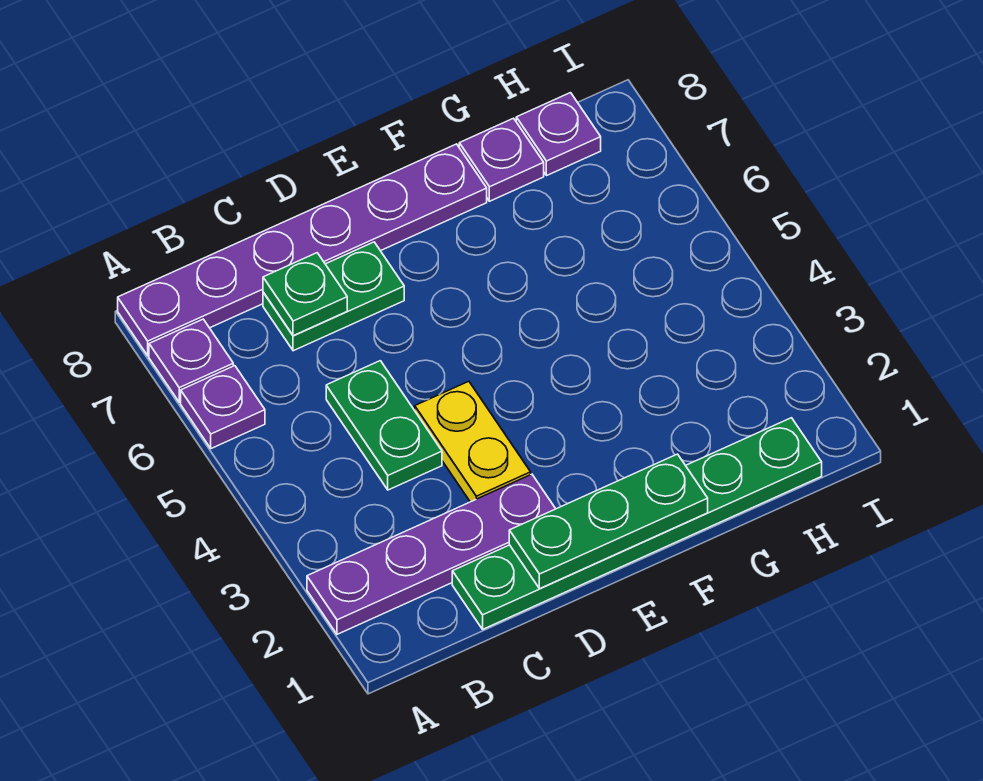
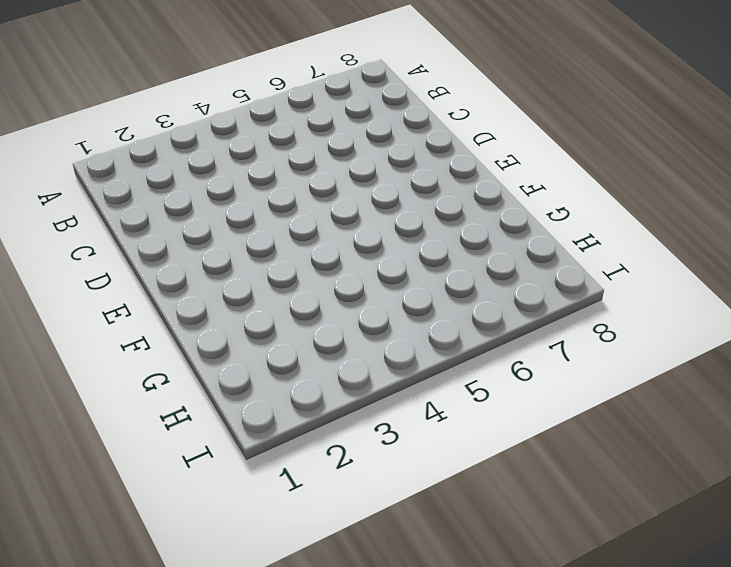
none -> purple plate A2:D2 level 1
none -> purple plate A6 level 1
none -> purple plate A7 level 1

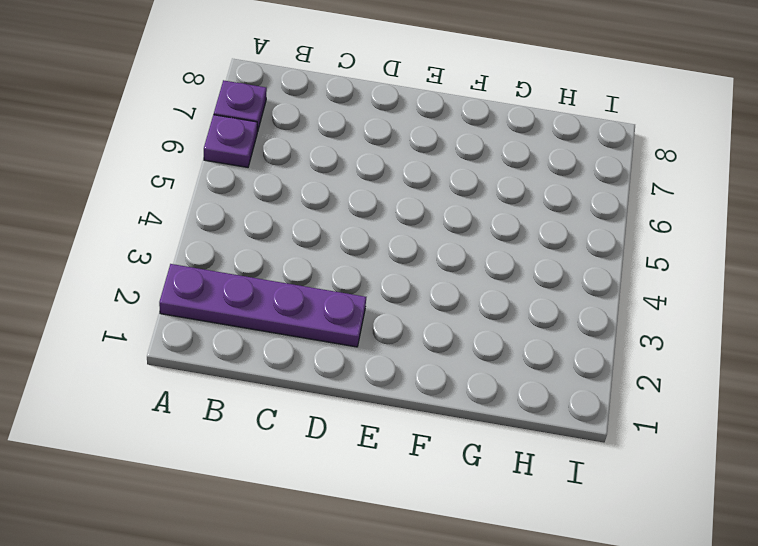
none -> purple plate A8:F8 level 1
none -> green plate C1:H1 level 1
none -> green plate C4:C5 level 1

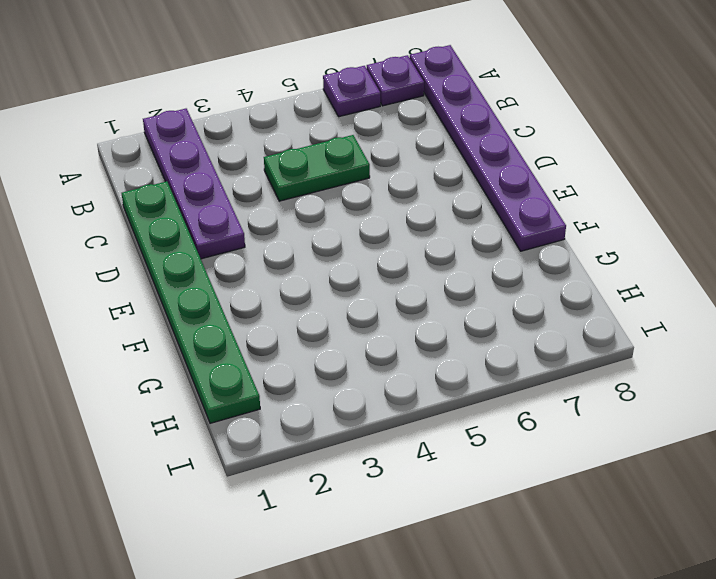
none -> green plate C7:D7 level 1
none -> yellow plate D3:D4 level 1
none -> purple plate G8 level 1

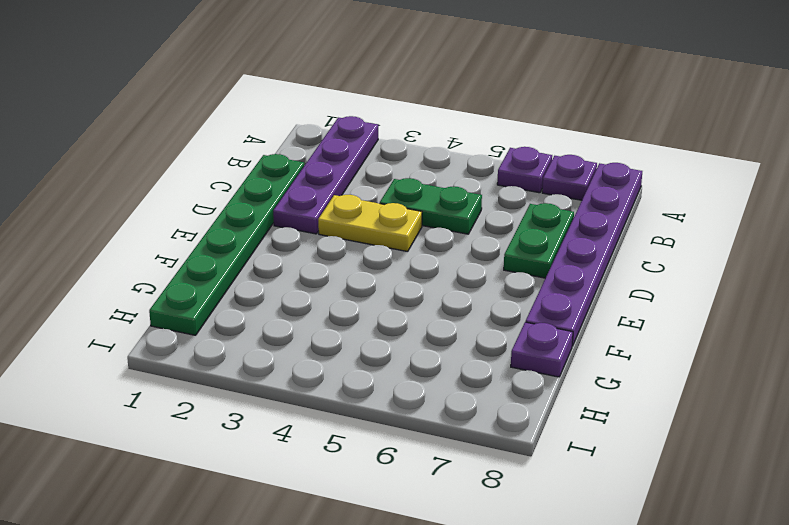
none -> purple plate H8 level 1
none -> green plate C7 level 2
none -> green plate D1:F1 level 2

